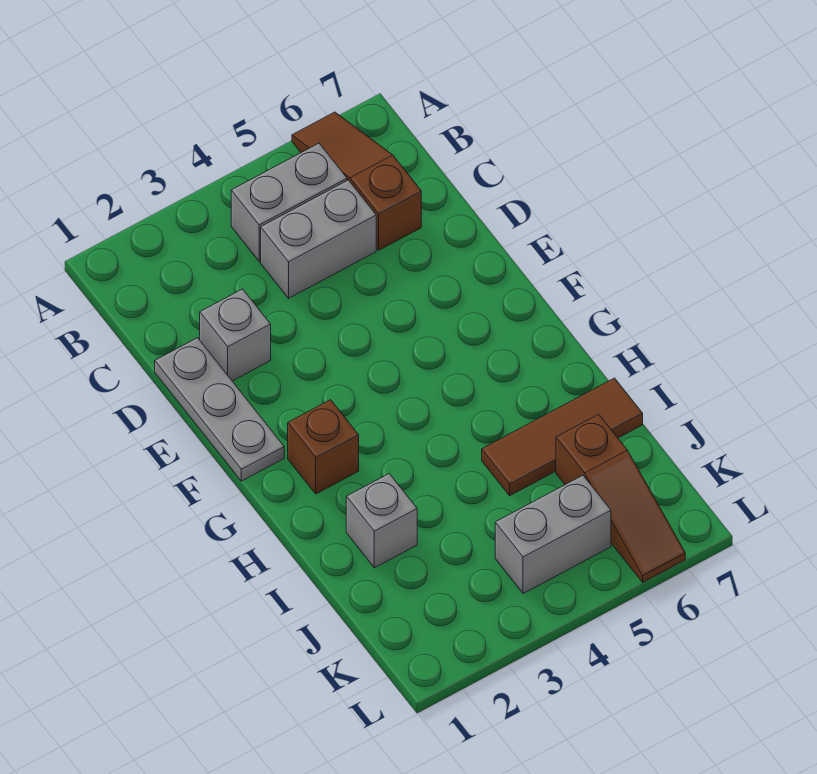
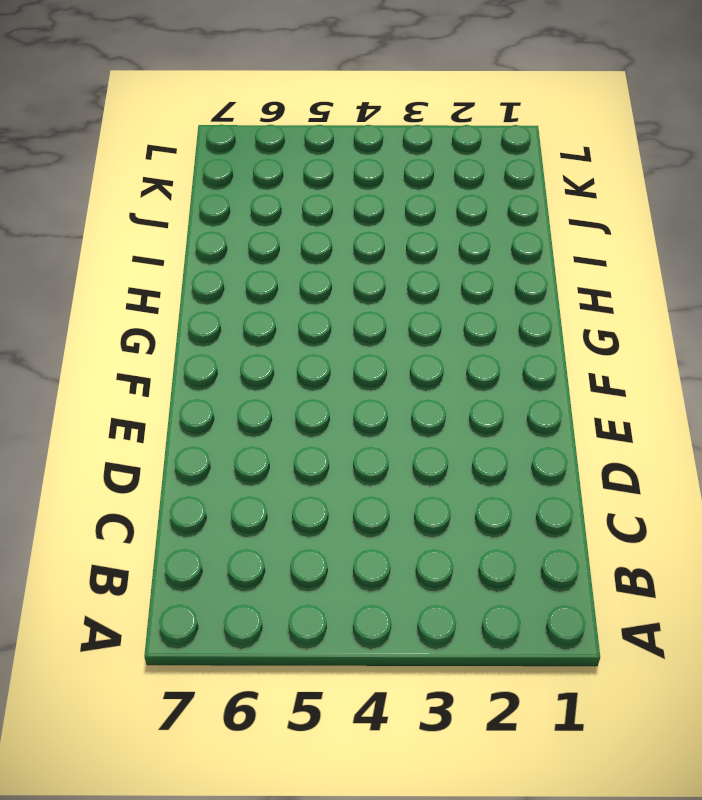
none -> brown slope A6:C6 level 1 top C
none -> grey brick B4:B5 level 1

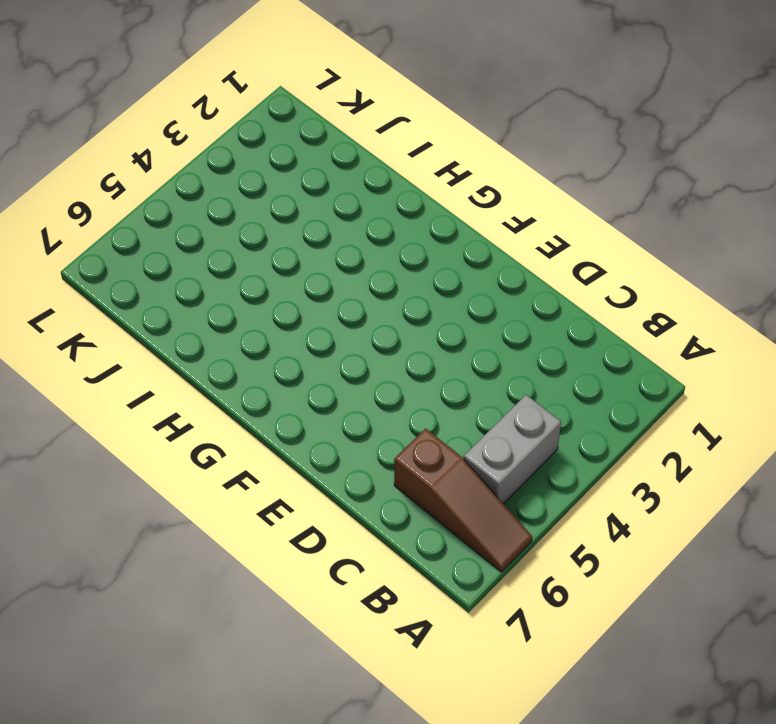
none -> grey brick C4:C5 level 1
none -> grey plate D1:F1 level 1

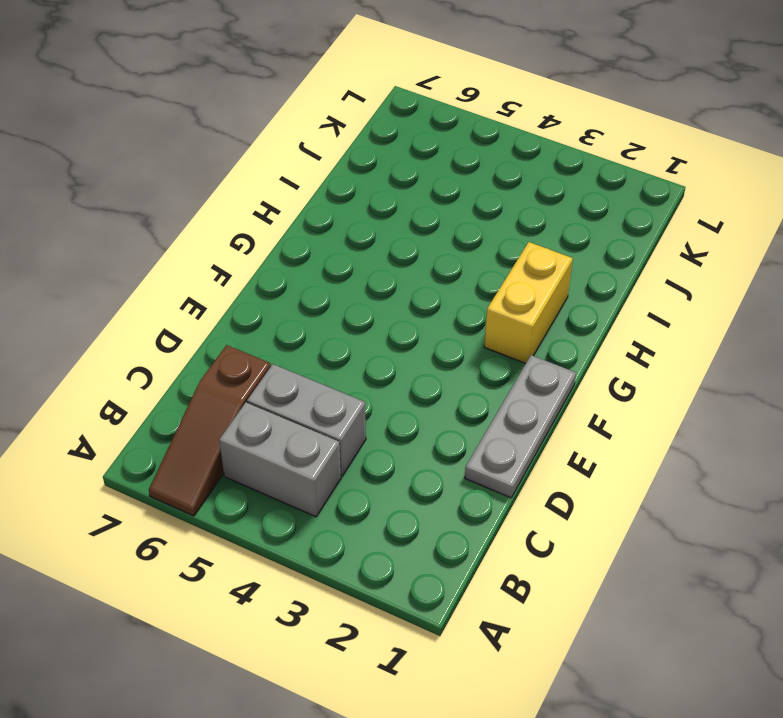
yellow brick G2:H2 level 1 -> brown brick G2 level 1
none -> grey brick D2 level 1
none -> grey brick I2 level 1

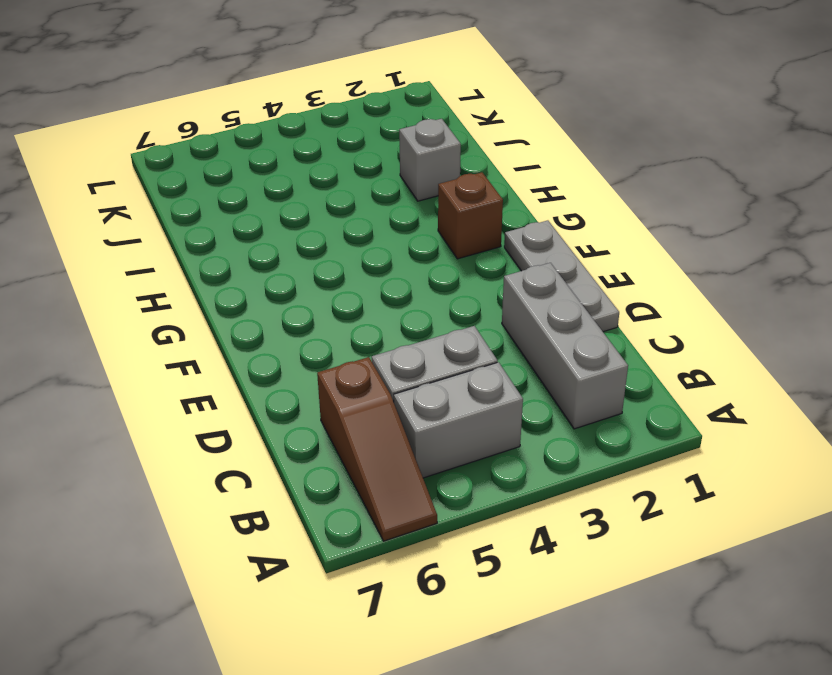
grey brick B2:D2 level 1 -> grey brick D2 level 1
none -> brown tile I5:I7 level 1
none -> brown slope J6:L6 level 1 top J

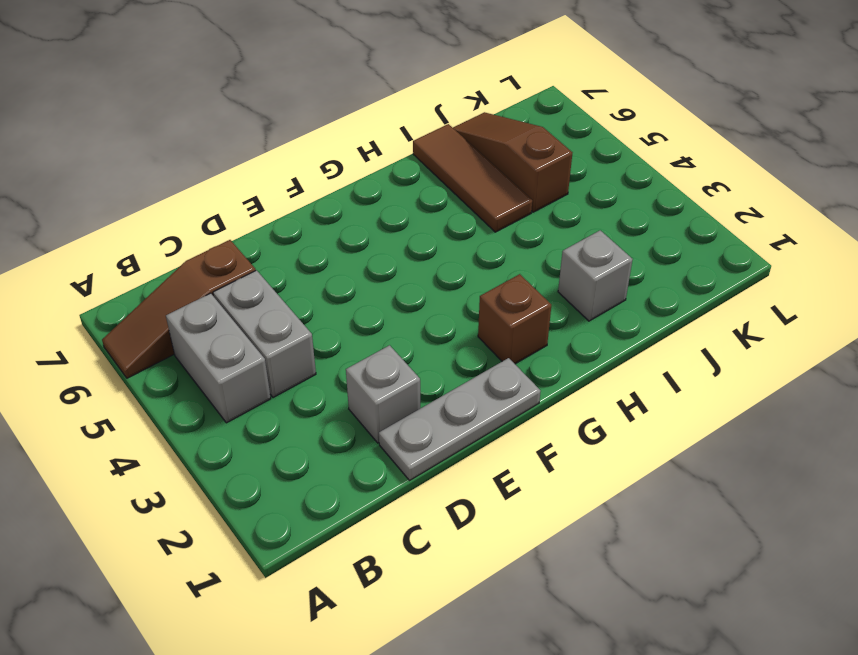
brown slope J5:J7 level 1 top 5 -> brown slope J6:L6 level 1 top J
none -> grey brick K4:K5 level 1

